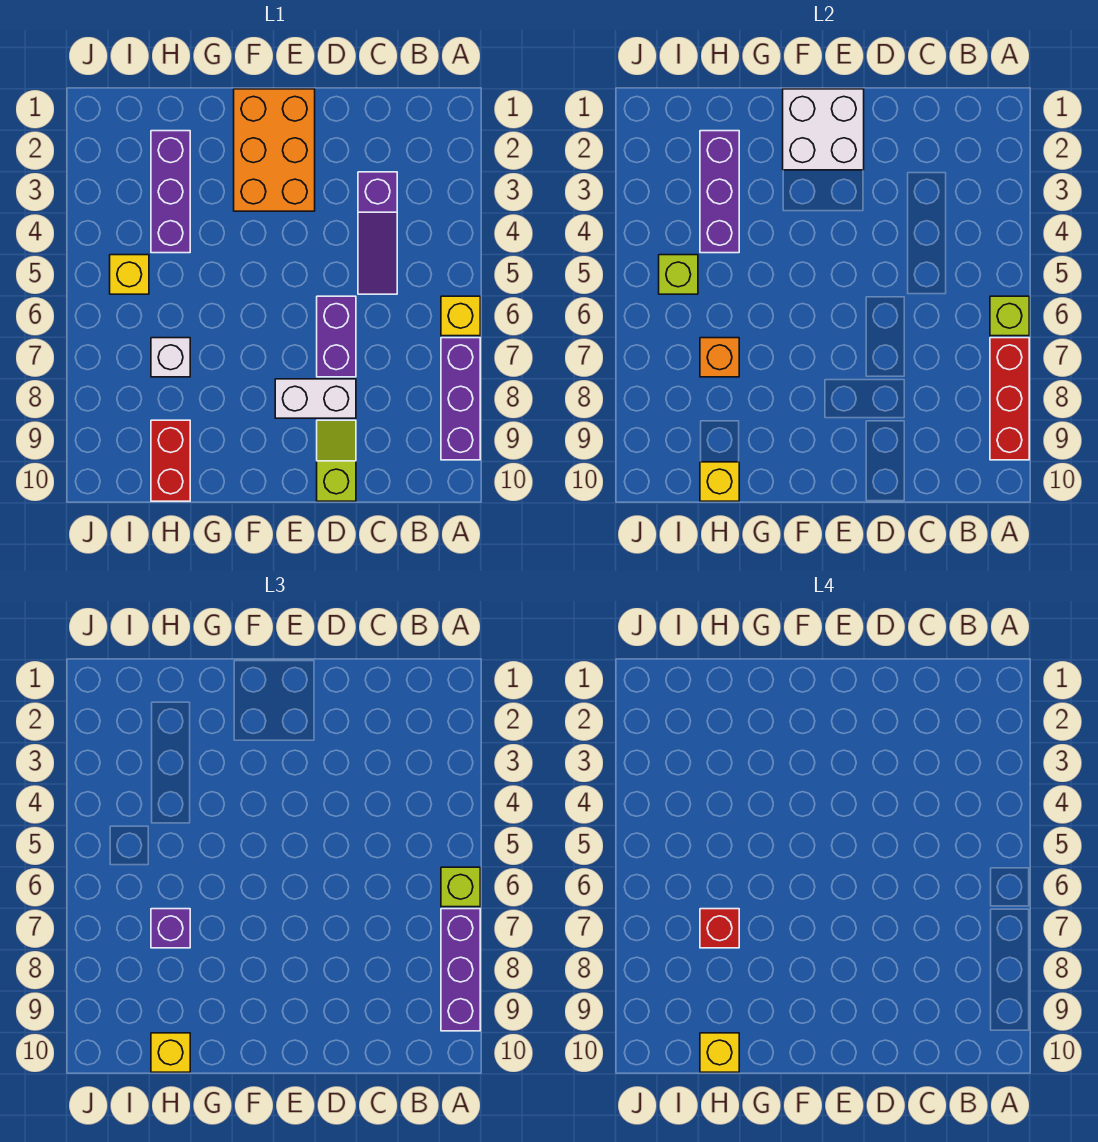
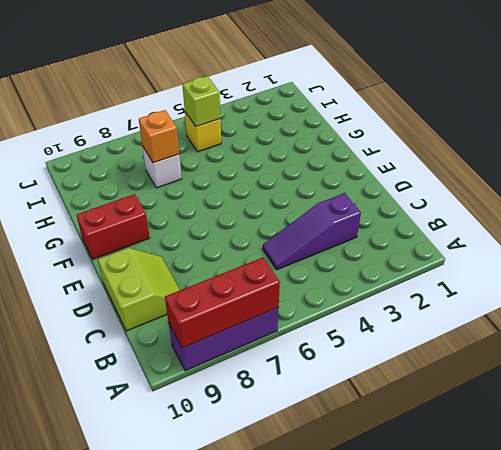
lime slope C9:D10 level 1 top 10 -> lime slope D9:D10 level 1 top 10
red brick F9:F10 level 1 -> red brick H9:H10 level 1
none -> yellow brick A6 level 1
none -> purple brick D6:D7 level 1
none -> white brick D8:E8 level 1

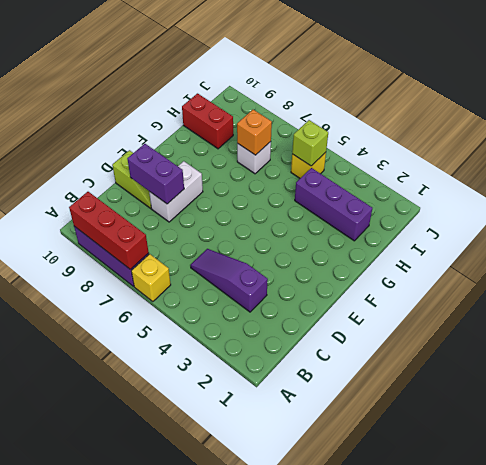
purple brick D8:D9 level 2 -> purple brick D6:D7 level 1
none -> orange brick E1:F3 level 1
none -> lime brick A6 level 2
none -> white brick E1:F2 level 2

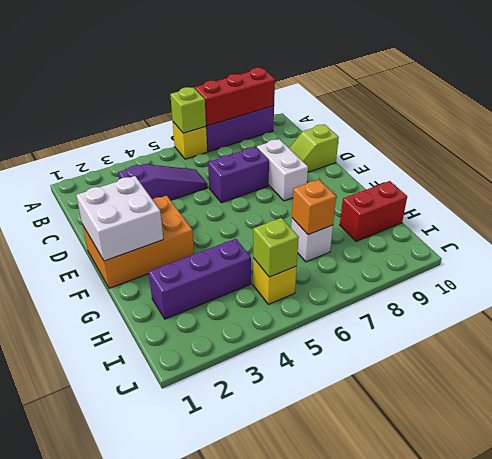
none -> purple brick H2:H4 level 2
none -> yellow brick H10 level 2
none -> lime brick A6 level 3

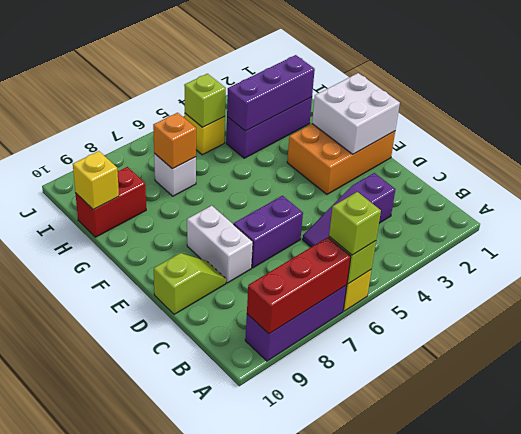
none -> purple brick A7:A9 level 3
none -> purple brick H7 level 3
none -> yellow brick H10 level 3

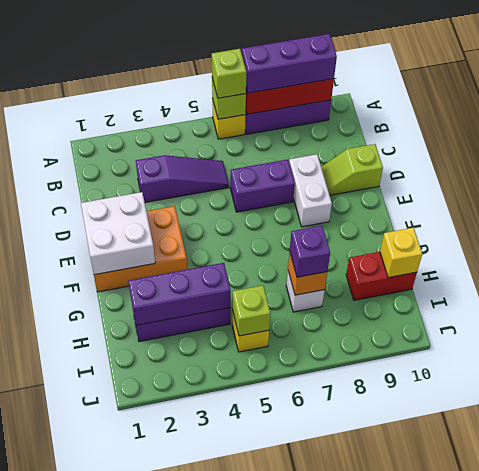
none -> yellow brick H10 level 3
none -> red brick H7 level 4
none -> yellow brick H10 level 4

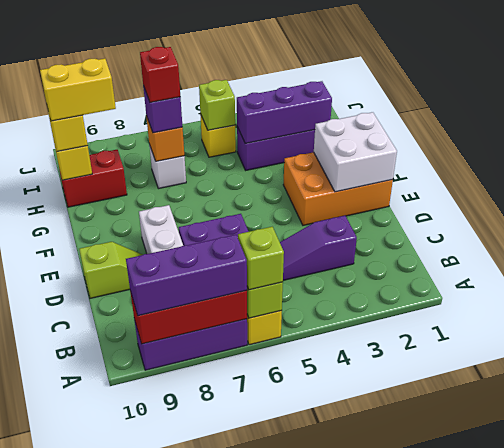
yellow brick H9:H10 level 4 -> yellow brick H10 level 4

